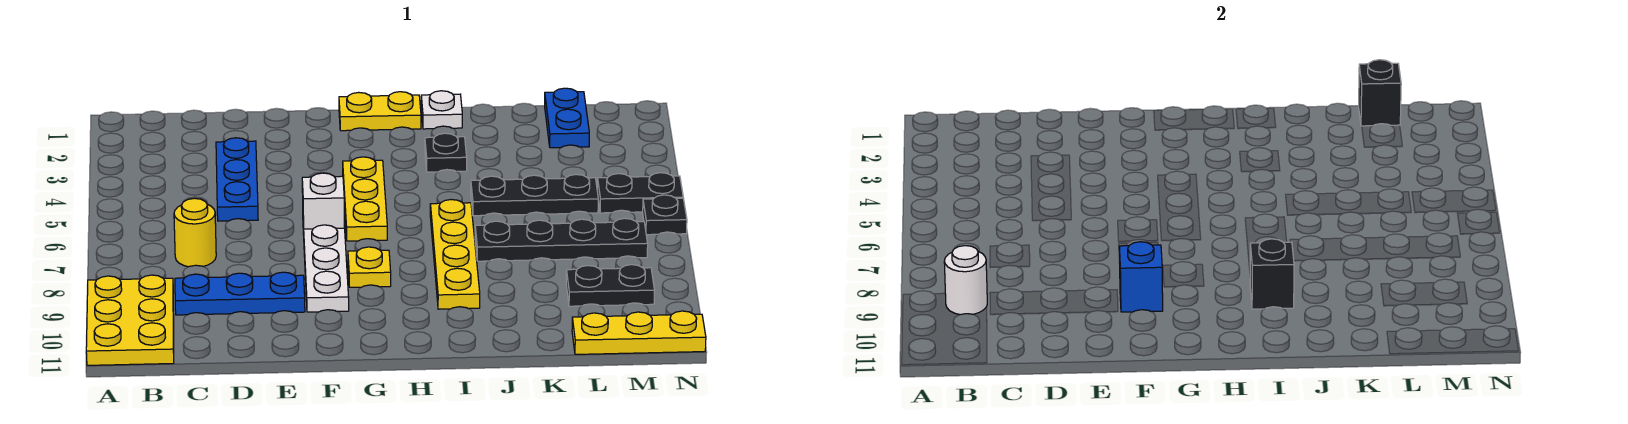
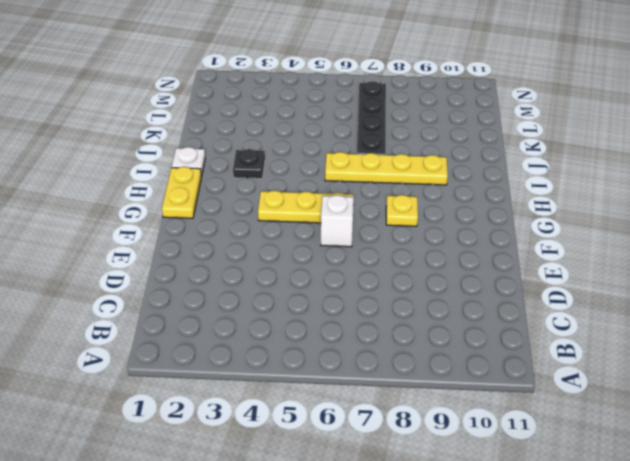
none -> yellow plate A9:B11 level 1
none -> yellow round brick C7 level 1
none -> blue plate C9:E9 level 1

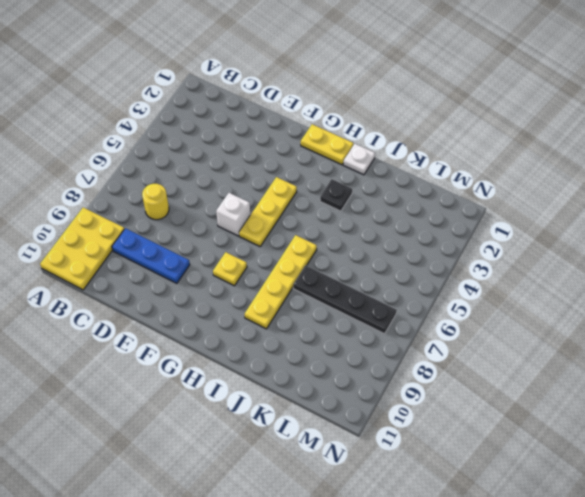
none -> blue plate D3:D5 level 1
none -> white plate F7:F9 level 1
none -> black plate J5:L5 level 1

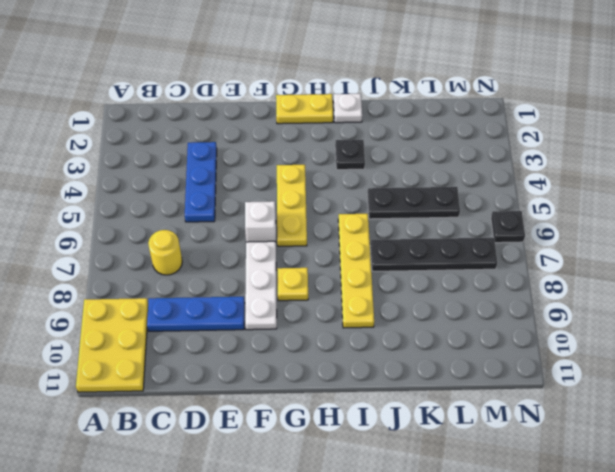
none -> blue plate L1:L2 level 1
none -> black plate L9:M9 level 1
none -> yellow plate L11:N11 level 1

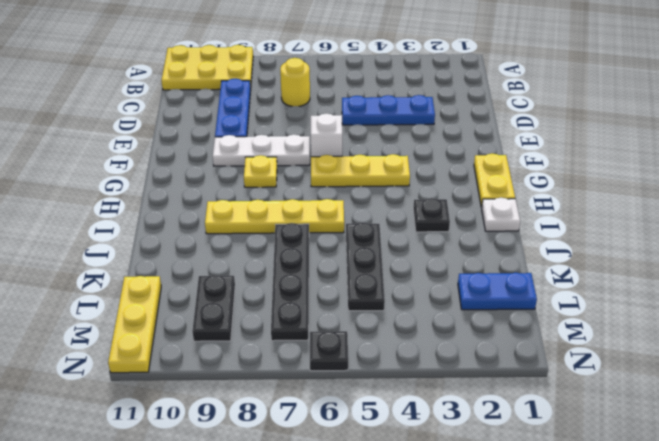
none -> black plate M5:N5 level 1
none -> white round brick B9 level 2
none -> blue brick F9 level 2

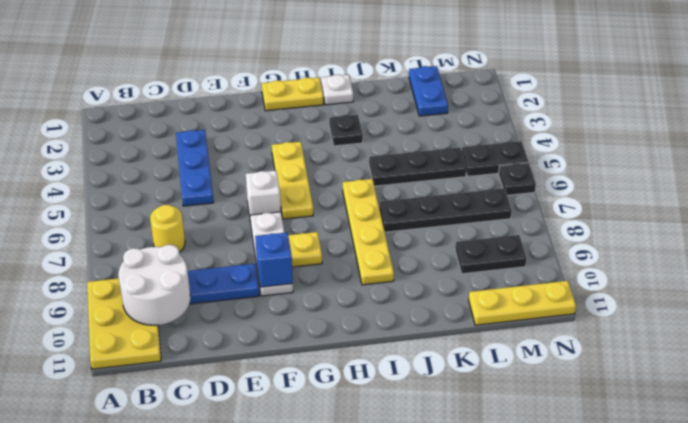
white round brick B9:C10 level 2 -> white round brick B9 level 2
none -> black brick I9 level 2
none -> black brick L1 level 2

